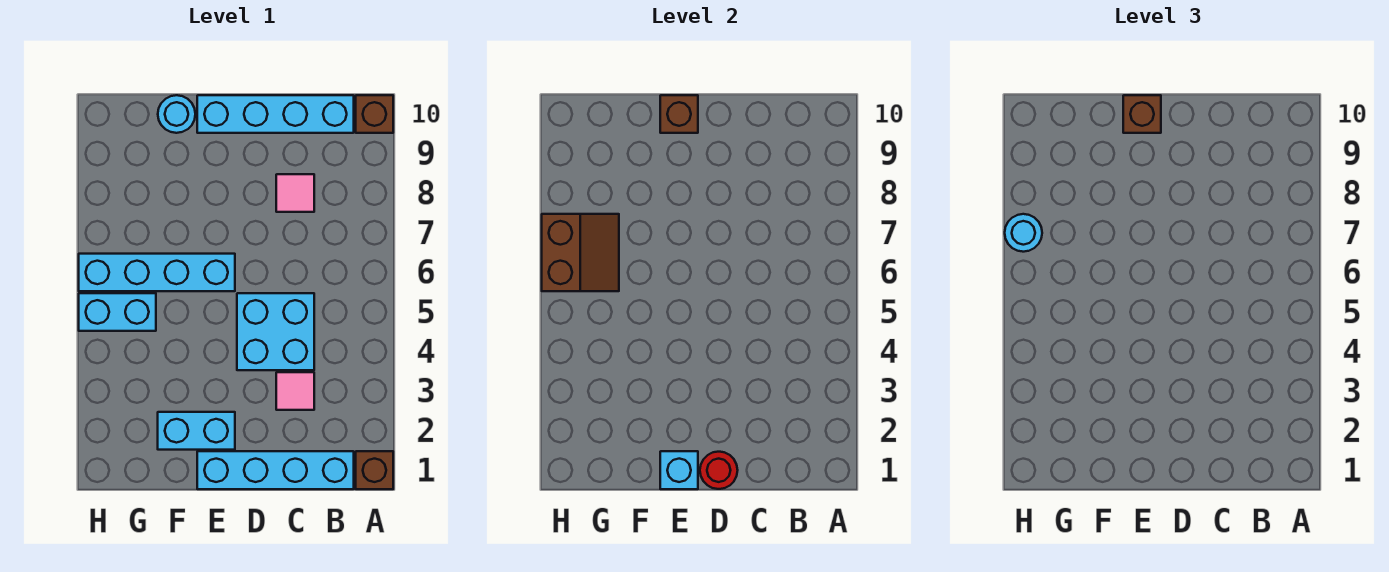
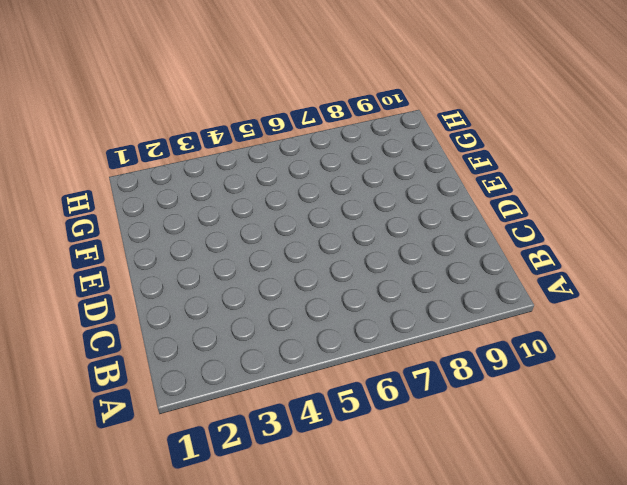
none -> brown brick A1 level 1
none -> brown brick A10 level 1
none -> cyan brick B1:E1 level 1

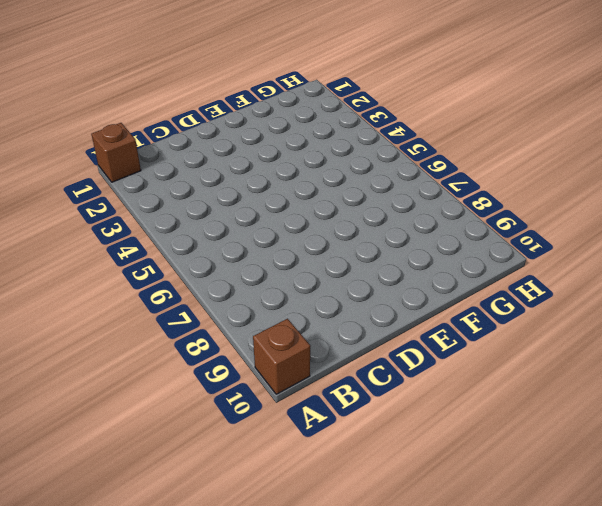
none -> cyan brick B1:E1 level 1
none -> cyan brick B10:E10 level 1
none -> pink tile C3 level 1

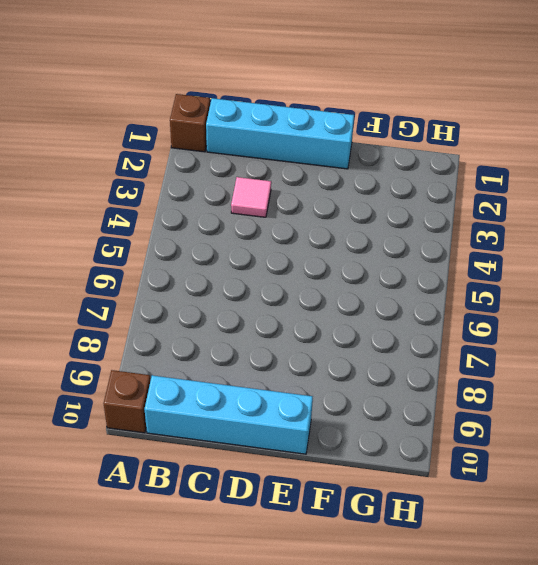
none -> cyan brick C4:D5 level 1
none -> pink tile C8 level 1
none -> cyan brick E2:F2 level 1

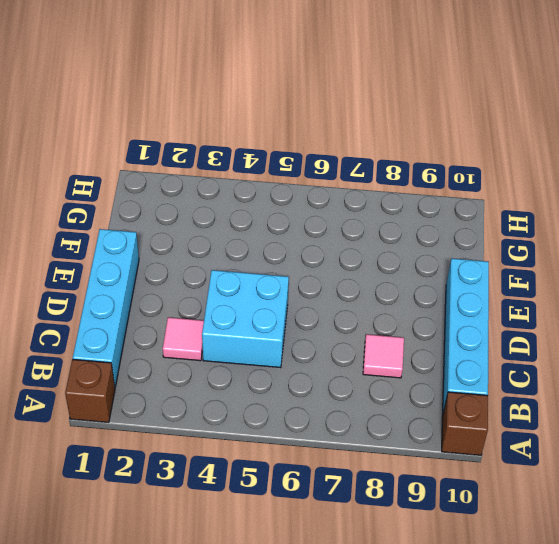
none -> cyan brick E2:F2 level 1
none -> cyan brick E6:H6 level 1
none -> cyan round brick F10 level 1

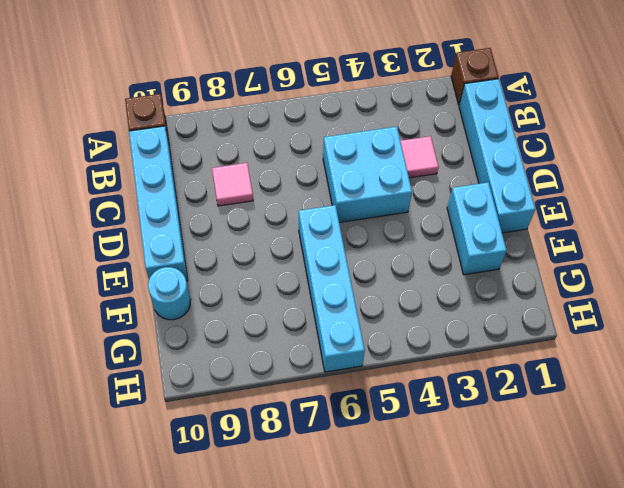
none -> cyan brick G5:H5 level 1
none -> red round brick D1 level 2
none -> cyan brick E1 level 2

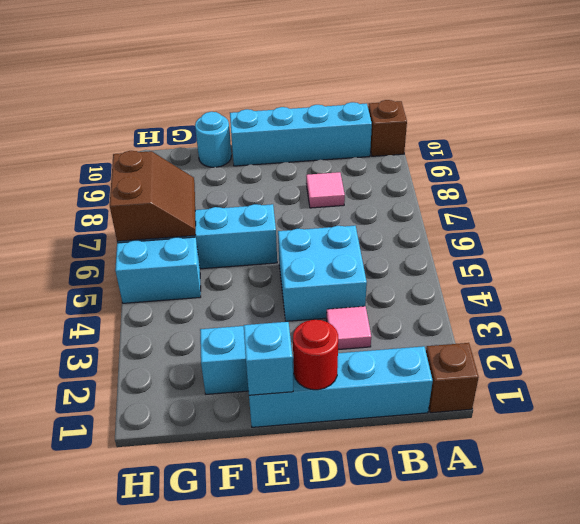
none -> brown brick E10 level 2
none -> brown brick E10 level 3
none -> cyan round brick H7 level 3

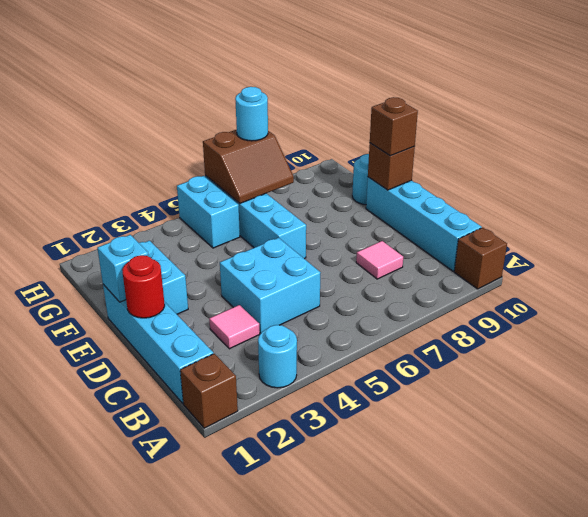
cyan round brick A3 level 1 -> none

